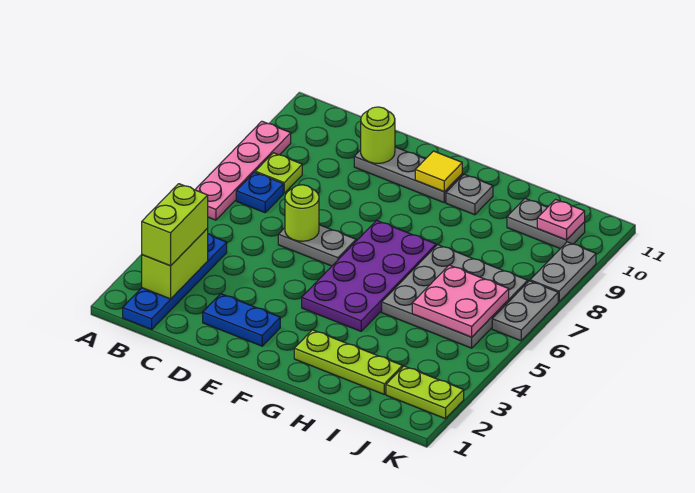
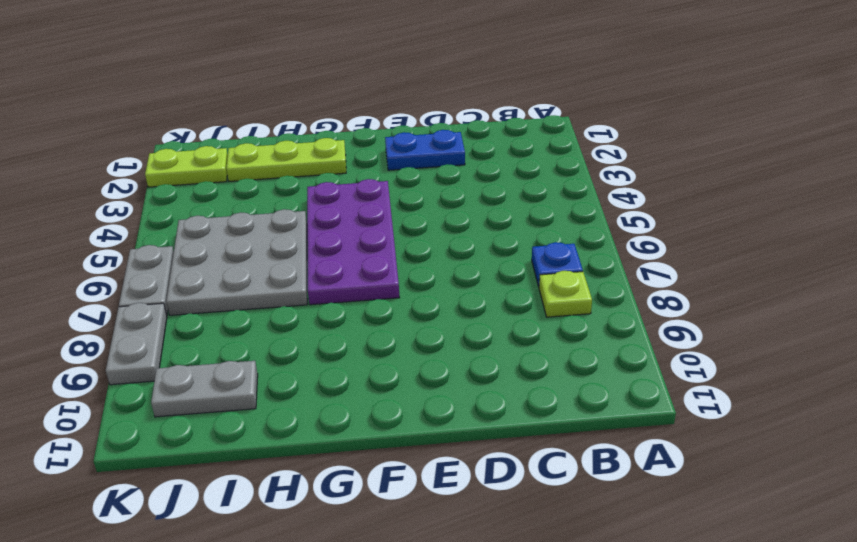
none -> pink plate A6:A9 level 1
none -> blue plate B1:B4 level 1
none -> grey plate D6:E6 level 1

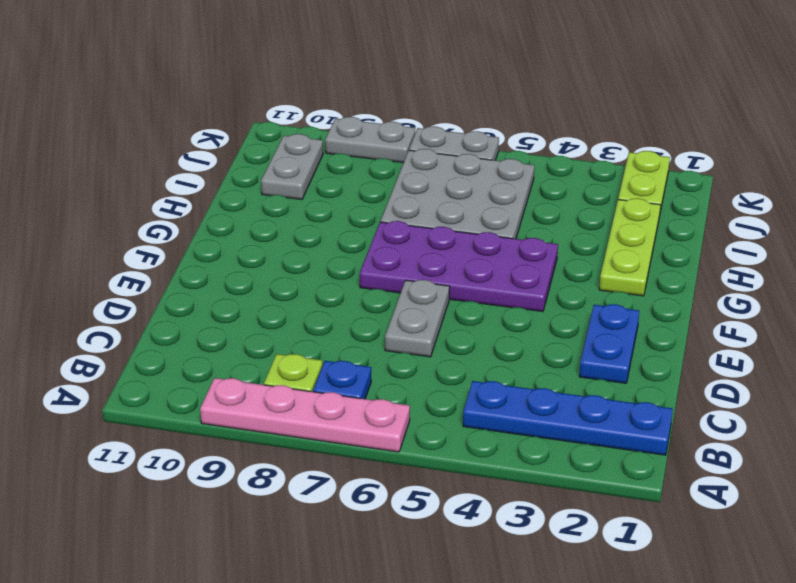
none -> grey plate D10:F10 level 1
none -> grey plate G10 level 1
none -> lime brick B2:B3 level 2

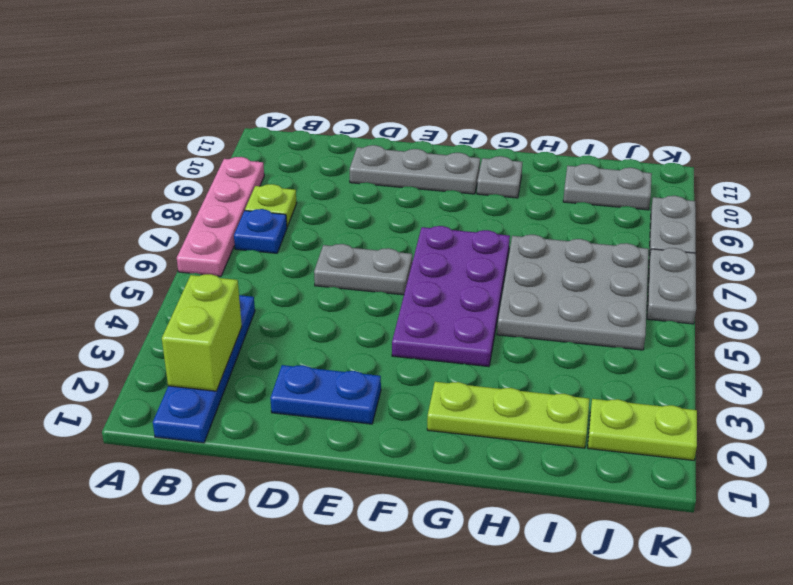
none -> lime round brick D6 level 2
none -> lime round brick D10 level 2
none -> yellow tile F10 level 2

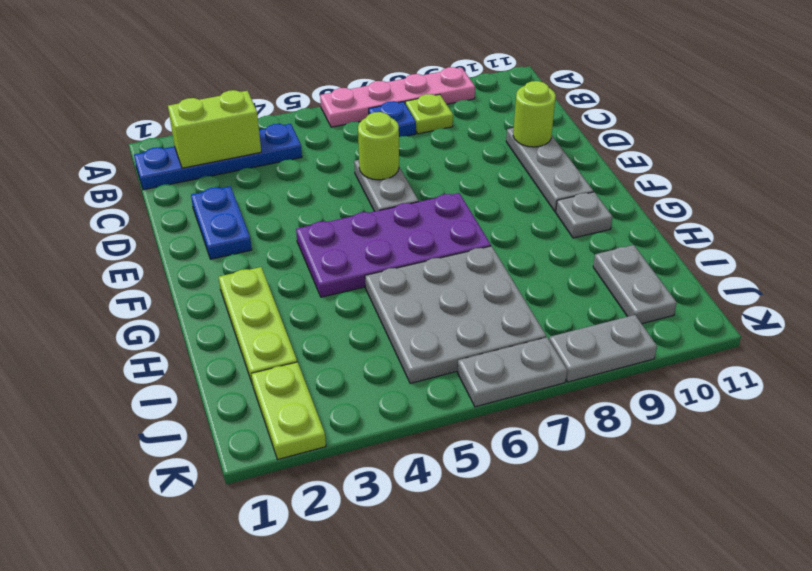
none -> yellow tile F10 level 2
none -> pink plate I5:J6 level 2
none -> pink plate J10 level 2

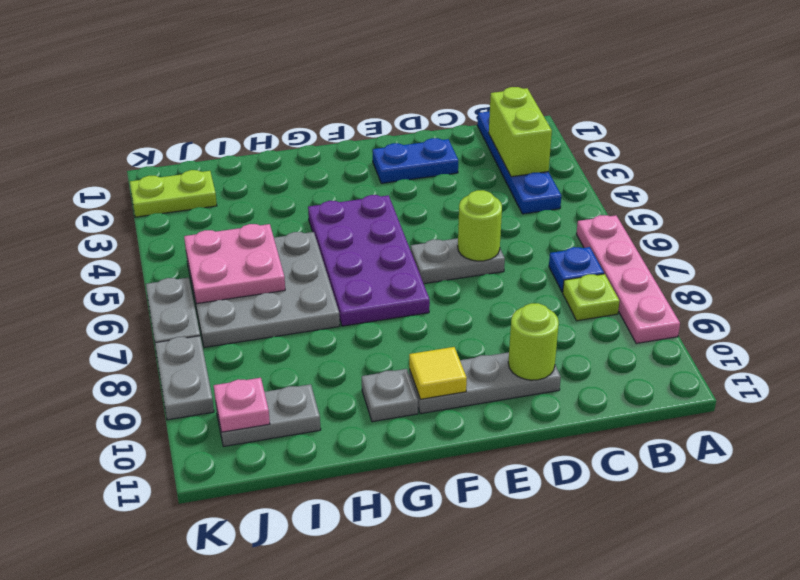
none -> lime plate G2:I2 level 1
none -> lime brick B2:B3 level 3

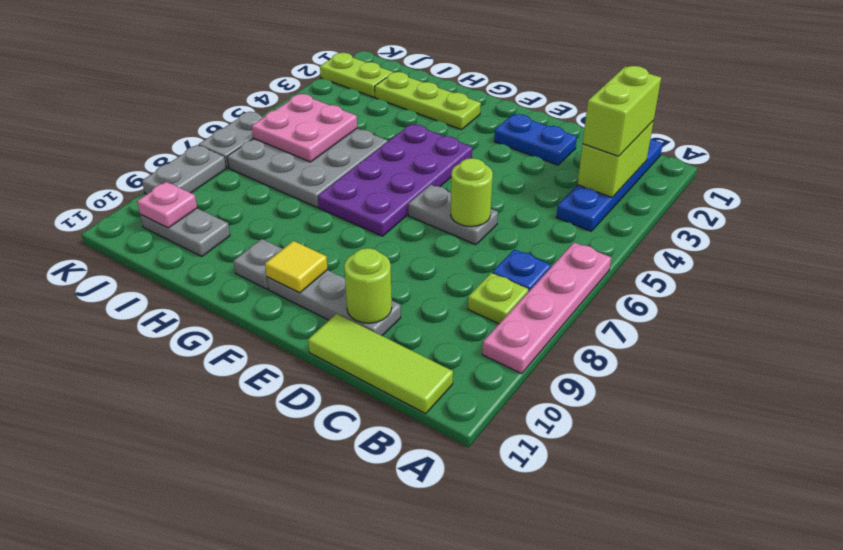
lime tile B11:D11 level 1 -> none

